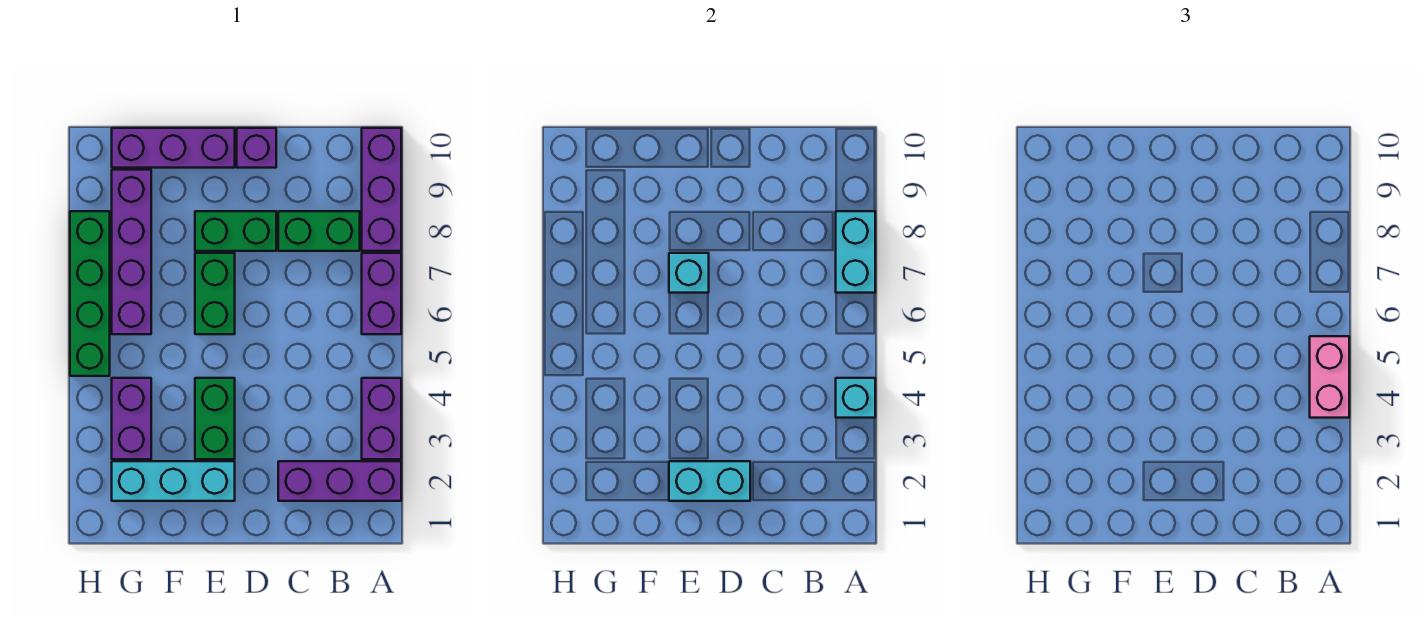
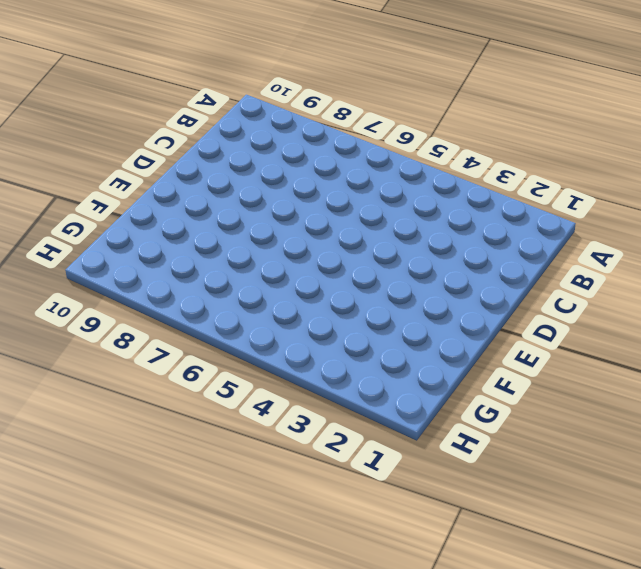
none -> purple brick A2:C2 level 1
none -> purple brick A3:A4 level 1
none -> purple brick A6:A7 level 1

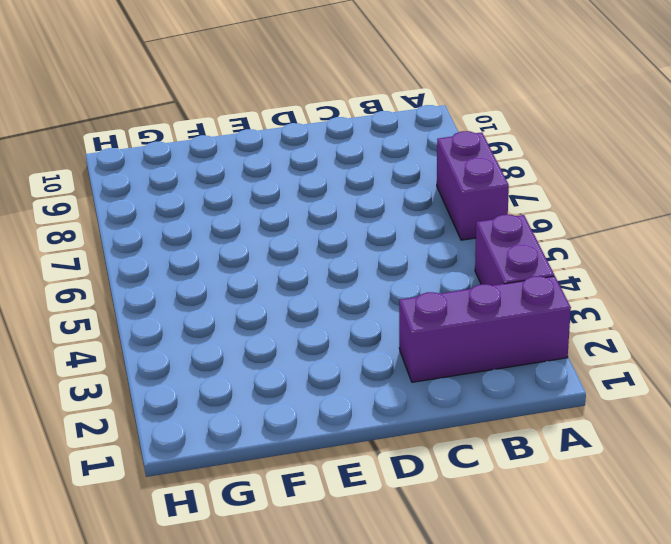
none -> purple brick A8:A10 level 1
none -> green brick B8:C8 level 1
none -> green brick D8:E8 level 1

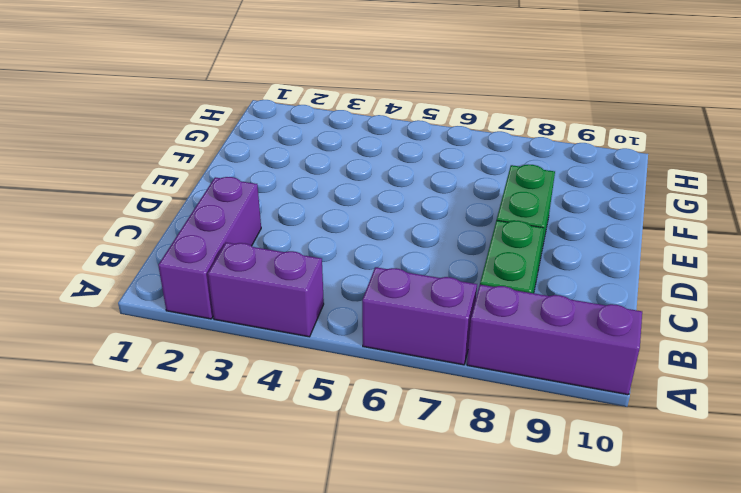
none -> purple brick D10 level 1
none -> cyan brick E2:G2 level 1
none -> green brick E3:E4 level 1

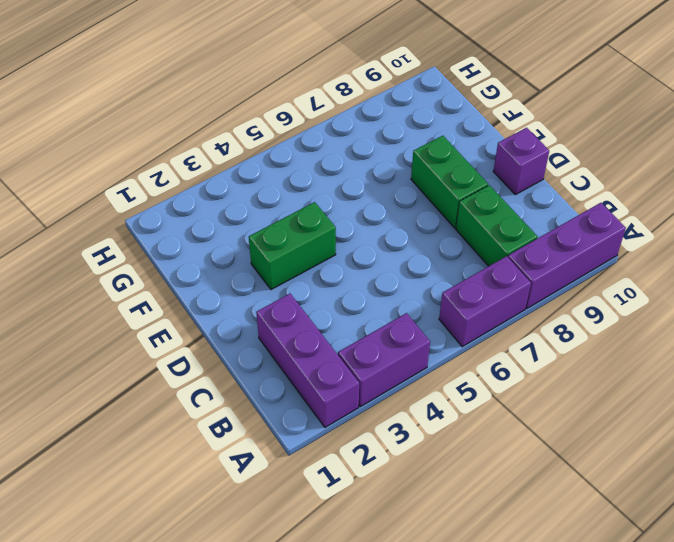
none -> cyan brick E2:G2 level 1
none -> green brick E6:E7 level 1
none -> purple brick E10:G10 level 1

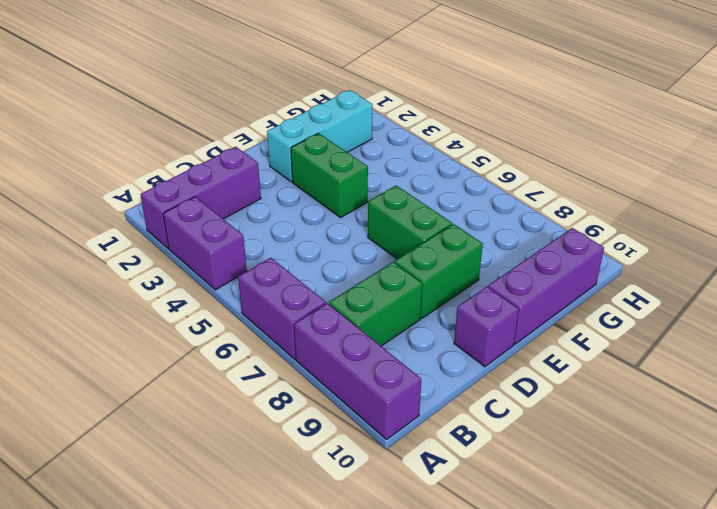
none -> purple brick G3:G4 level 1
none -> purple brick G6:G9 level 1
none -> green brick H5:H8 level 1

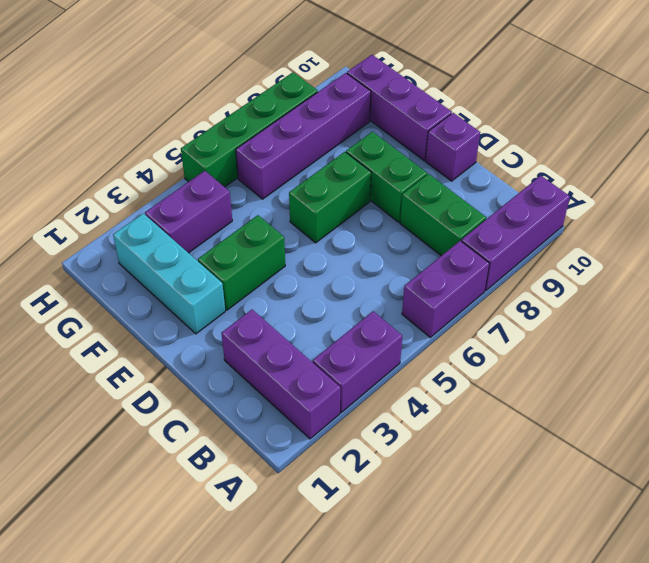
none -> cyan brick A4 level 2
none -> cyan brick A7:A8 level 2
none -> cyan brick D2:E2 level 2

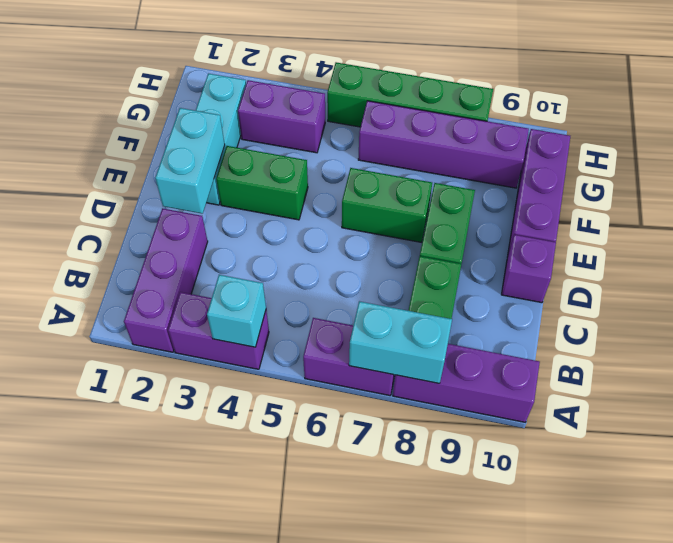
none -> cyan brick E7 level 2
none -> pink brick A4:A5 level 3

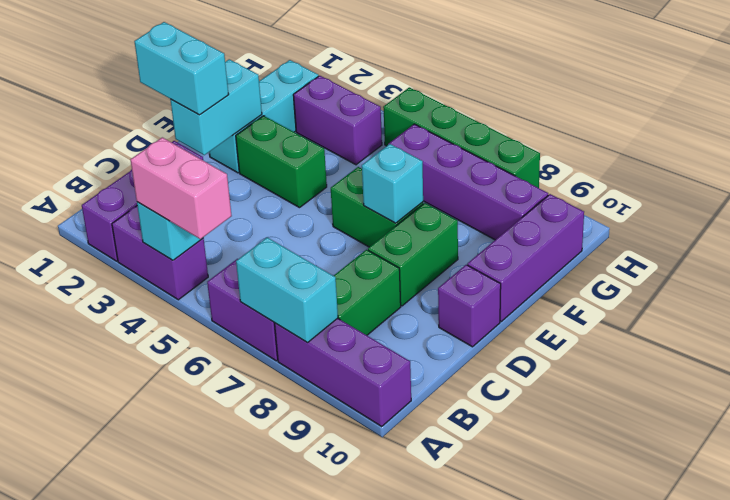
cyan brick D1:D2 level 3 -> none

